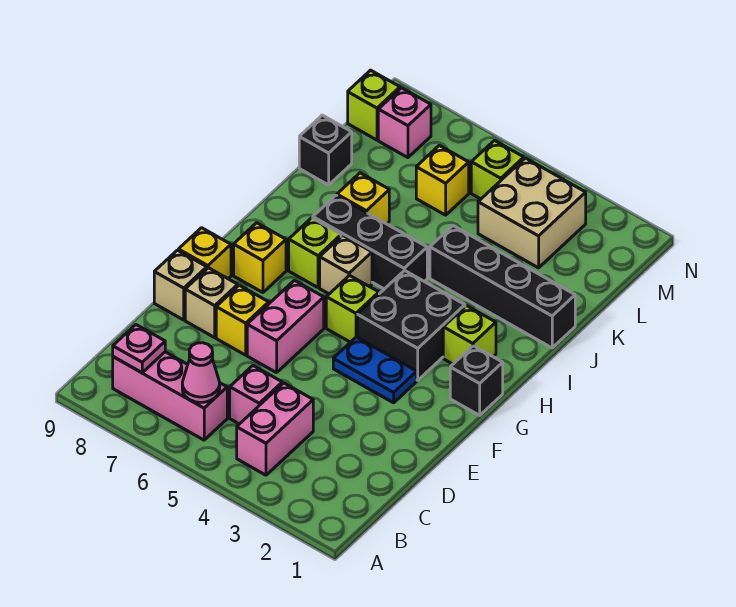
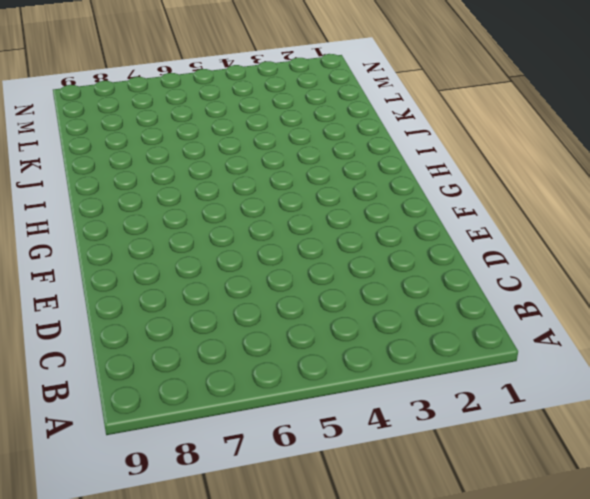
none -> pink brick B4:C4 level 1
none -> pink brick B6:B8 level 1
none -> pink brick C5 level 1

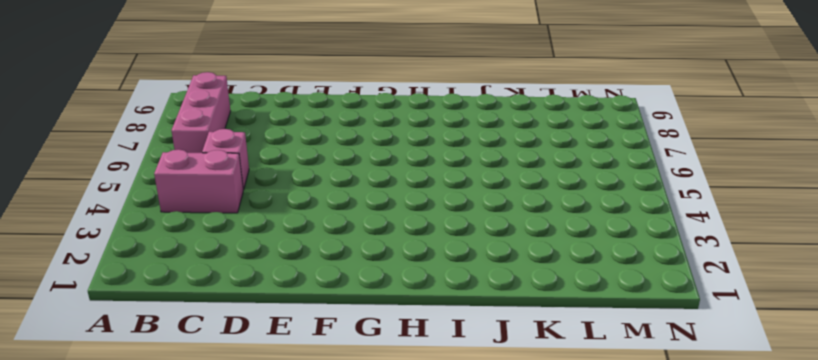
none -> pink brick E6:F6 level 1
none -> yellow brick E7 level 1
none -> tan brick E8 level 1

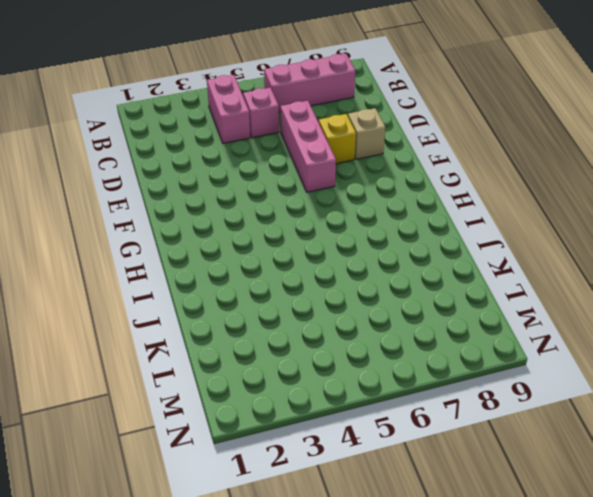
pink brick D6:F6 level 1 -> pink brick E6:F6 level 1
none -> tan brick E9 level 1
none -> blue plate F3:F4 level 1
none -> yellow brick F9 level 1

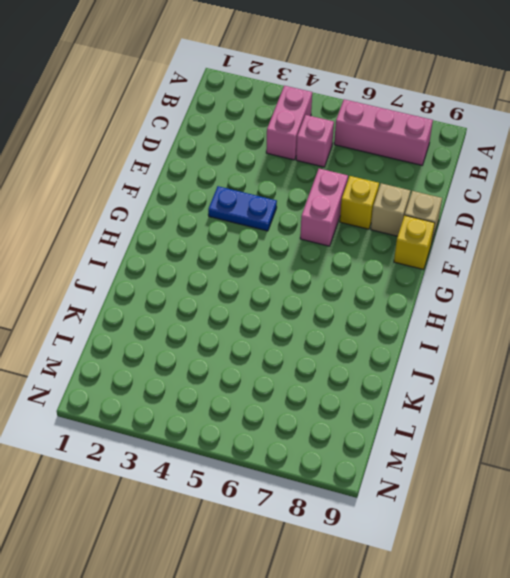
none -> black brick G1 level 1
none -> black brick G3:H4 level 1
none -> lime brick G5 level 1

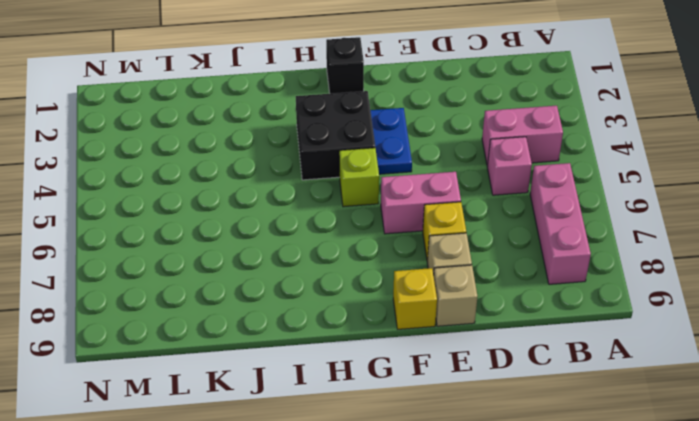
none -> yellow brick G8 level 1
none -> lime brick H2 level 1
none -> tan brick H6 level 1

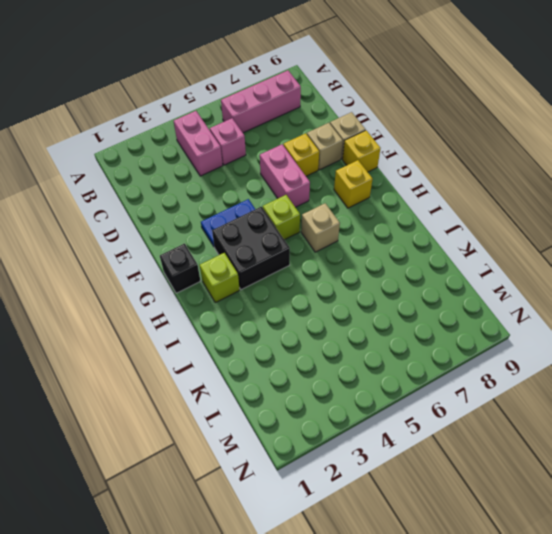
none -> lime brick H7 level 1
none -> black brick I5:I7 level 1
none -> black brick J1:J4 level 1

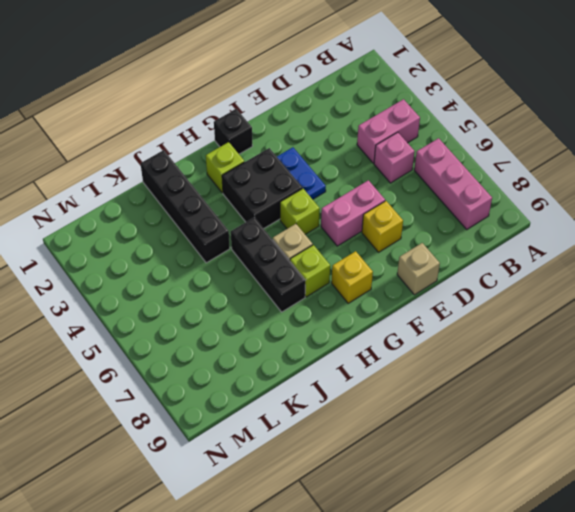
none -> tan brick E8 level 1
none -> yellow brick F9 level 1
none -> yellow brick J7 level 1

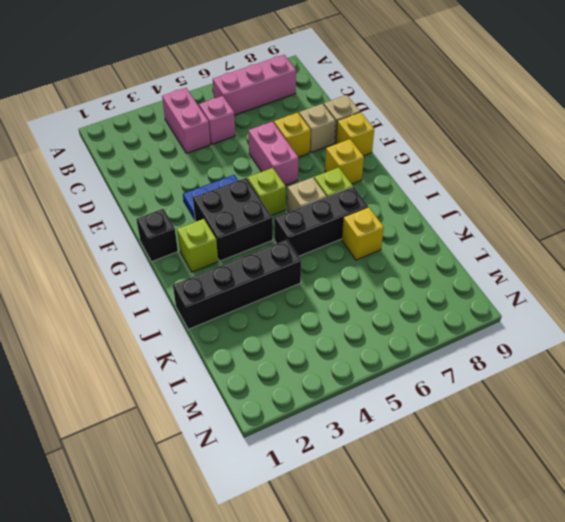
none -> black brick K9 level 1
none -> tan brick L3:M4 level 1
none -> yellow brick L6 level 1

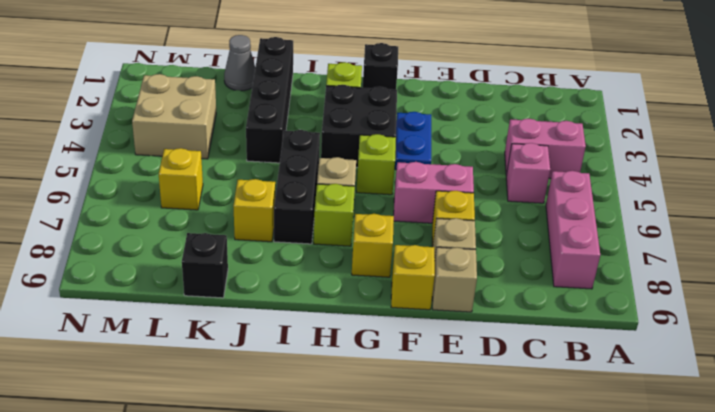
grey cone K1 level 1 -> none
none -> lime brick M5 level 1
none -> pink brick M8 level 1
none -> lime brick M9 level 1

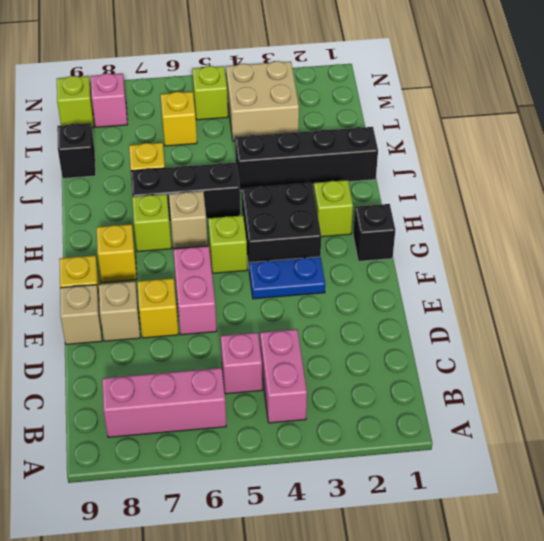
none -> pink cone B6 level 2
none -> pink plate B8 level 2

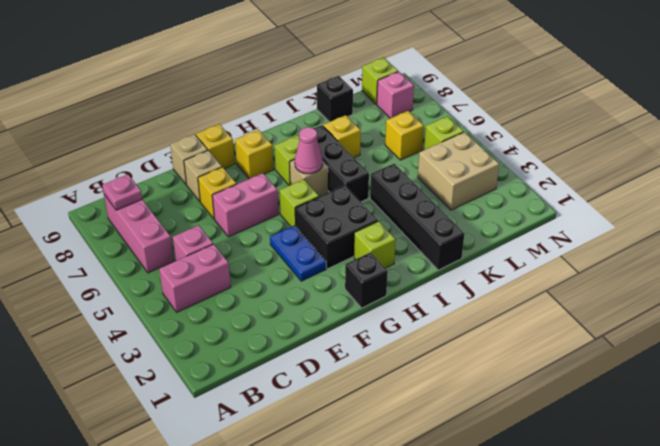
pink cone H6 level 2 -> pink cone B6 level 2

